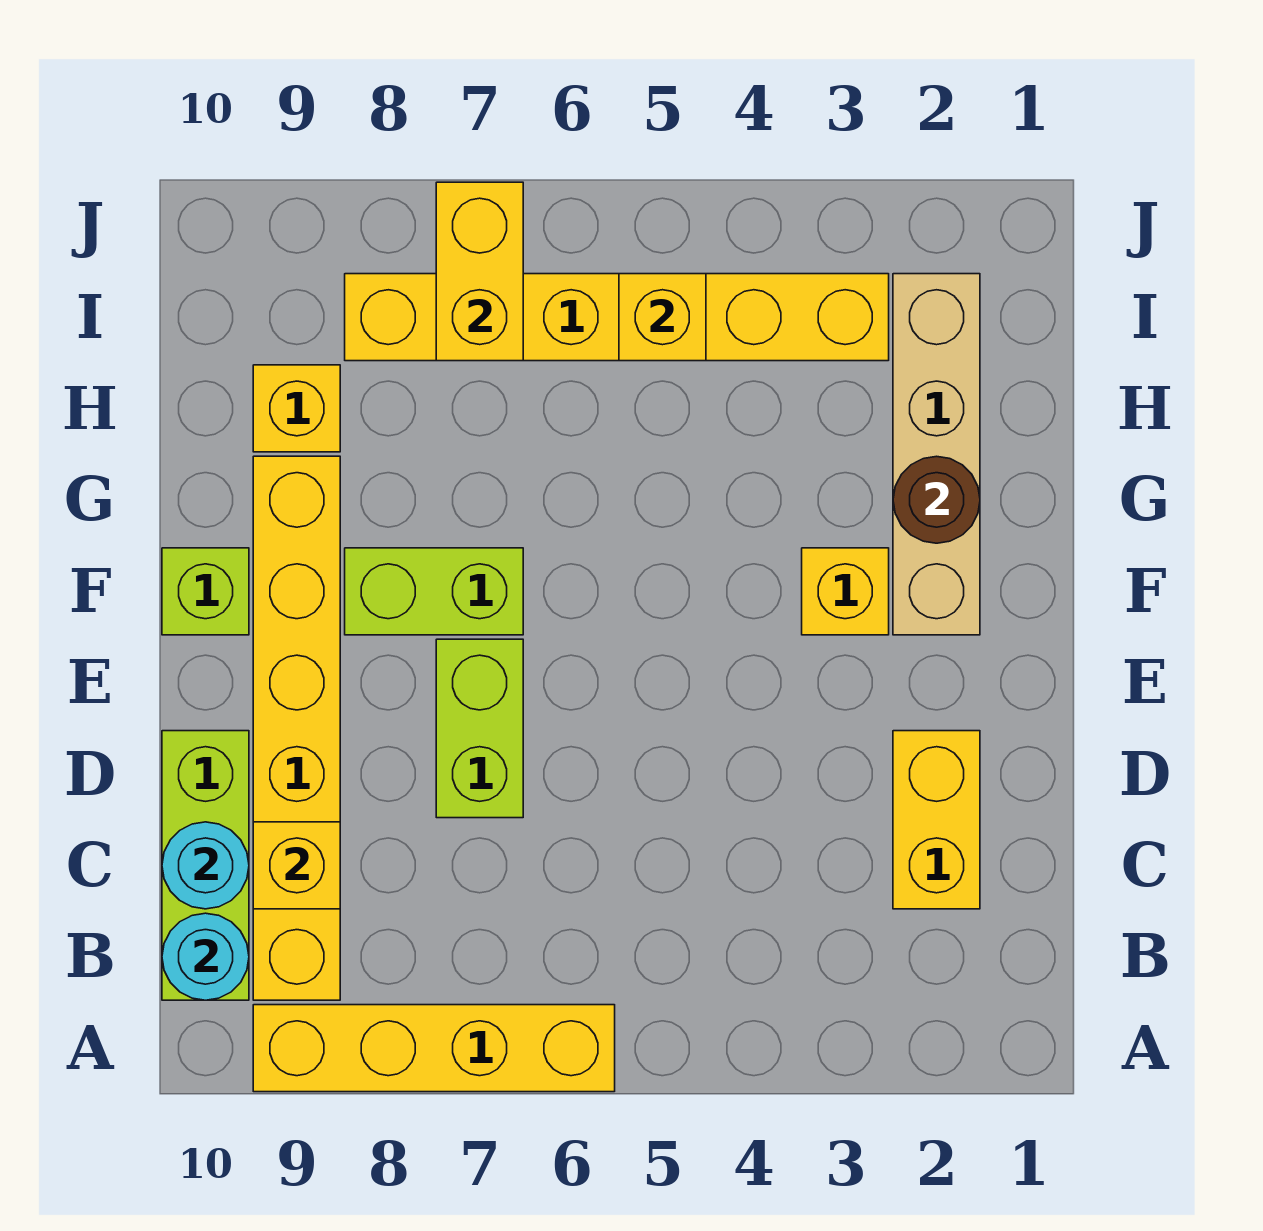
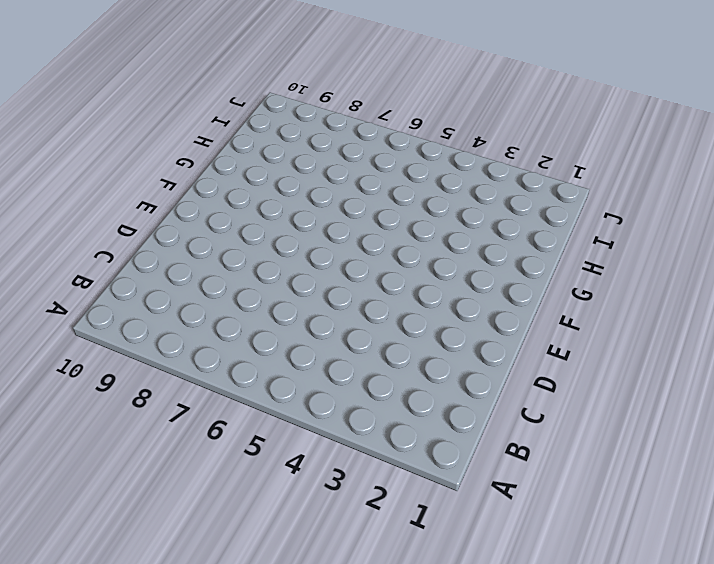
none -> yellow brick A6:A9 level 1
none -> yellow brick B9:G9 level 1
none -> lime brick B10:D10 level 1

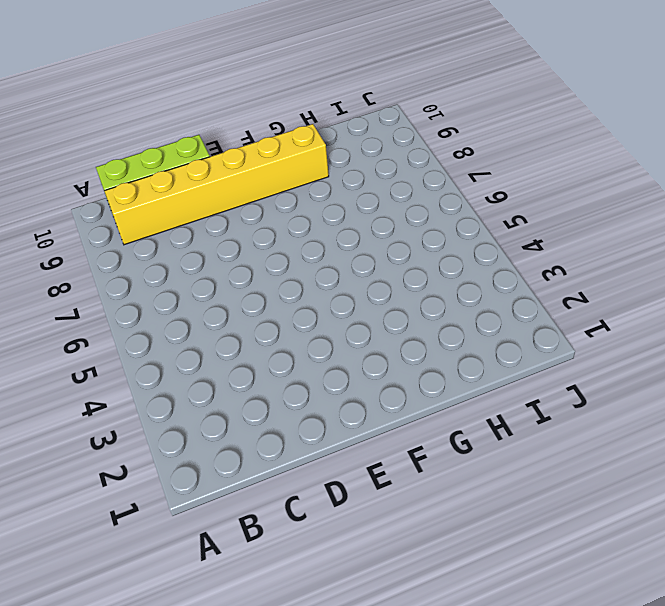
none -> yellow brick A6:A9 level 1
none -> yellow brick C2:D2 level 1
none -> lime brick D7:E7 level 1

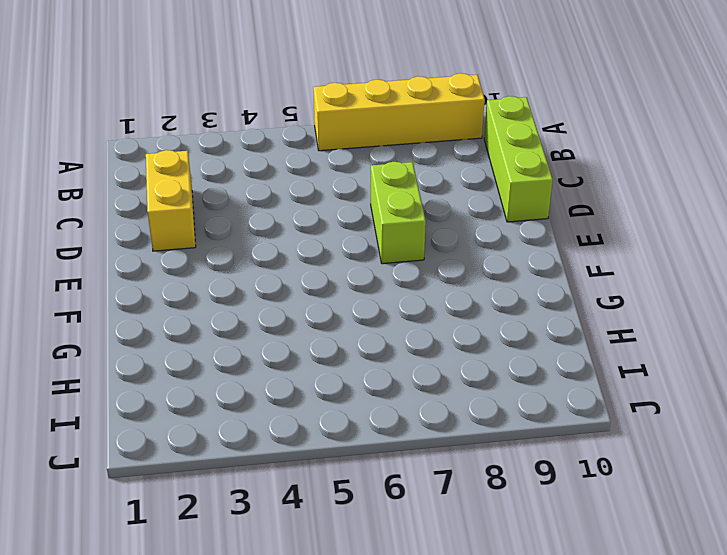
none -> yellow brick B9:G9 level 1
none -> tan brick F2:I2 level 1
none -> yellow brick F3 level 1

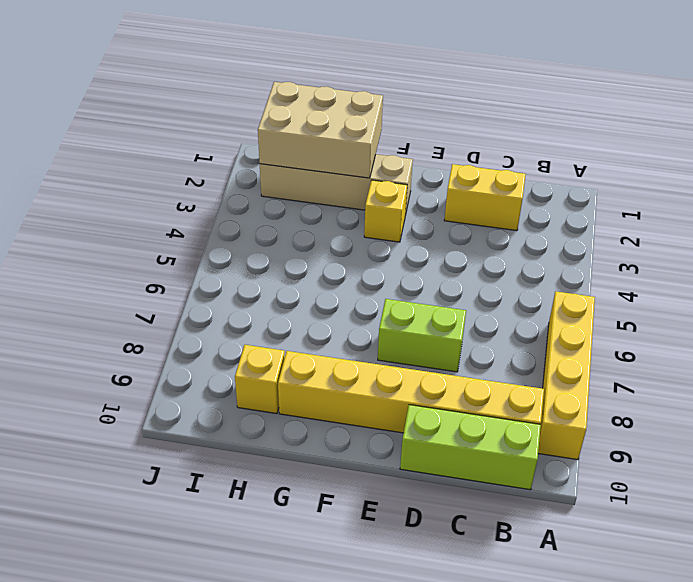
tan brick G1:I2 level 2 -> brown round brick G2 level 2
none -> lime brick F7:F8 level 1
none -> lime brick F10 level 1
none -> yellow brick I3:I8 level 1

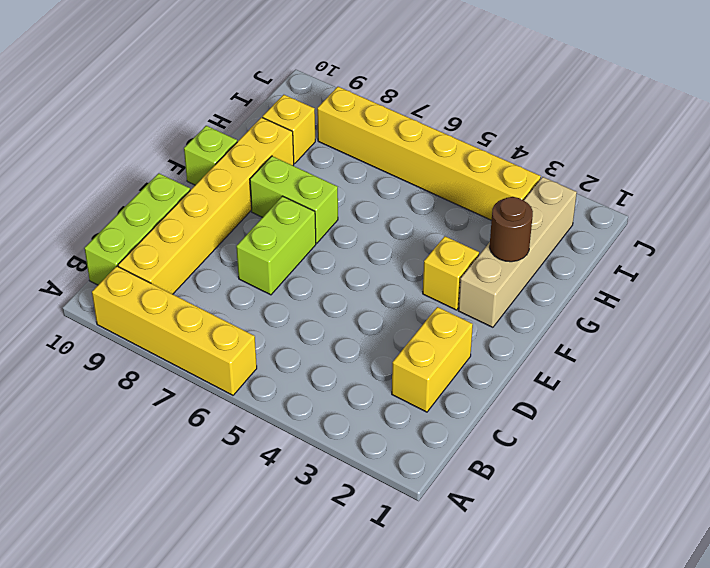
none -> cyan round brick B10 level 2
none -> yellow brick C9 level 2
none -> cyan round brick C10 level 2

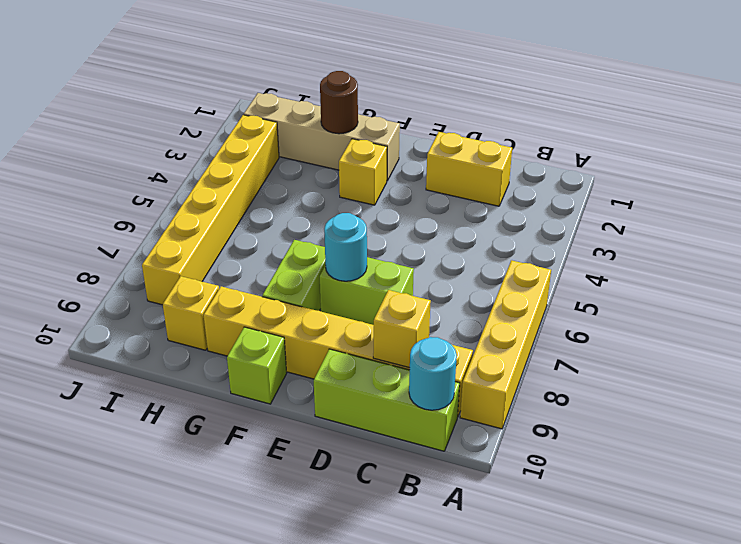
cyan round brick E7 level 2 -> cyan round brick C10 level 2
none -> yellow brick I5 level 2
none -> yellow brick I7:J7 level 2

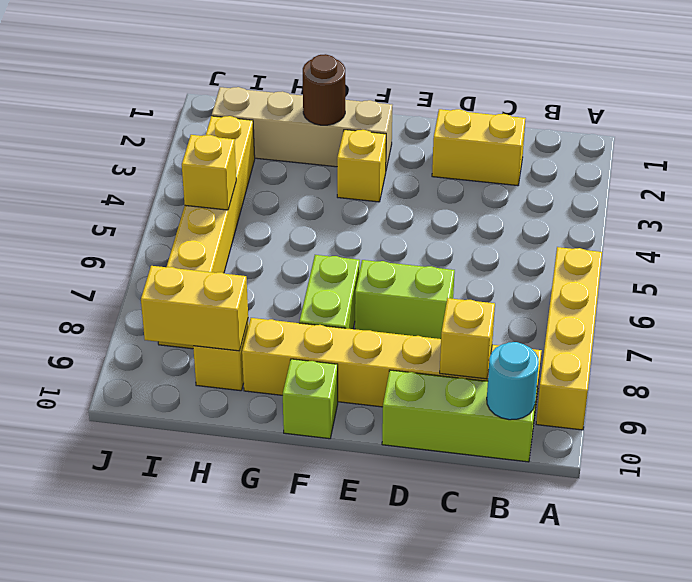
yellow brick H9:I9 level 2 -> yellow brick I7:J7 level 2
none -> cyan round brick C10 level 2

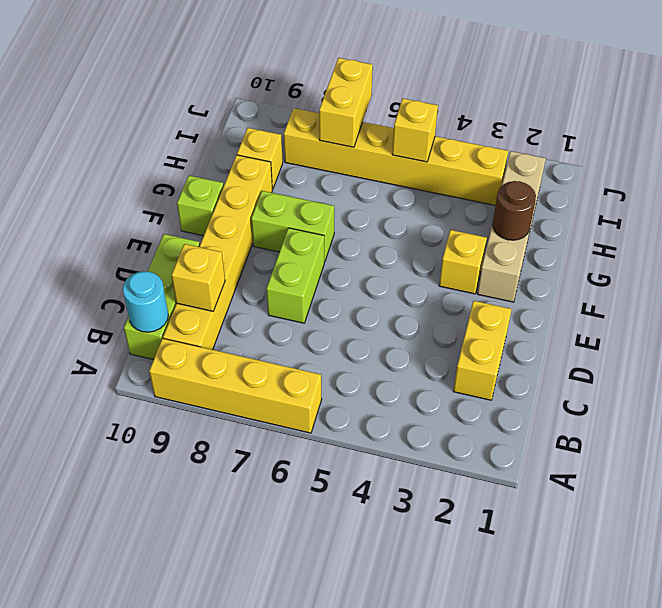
none -> cyan round brick C10 level 2

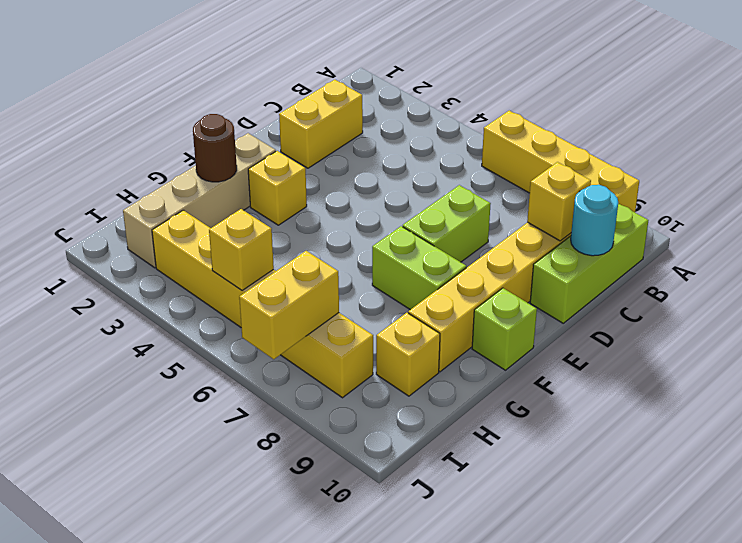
none -> cyan round brick B10 level 2

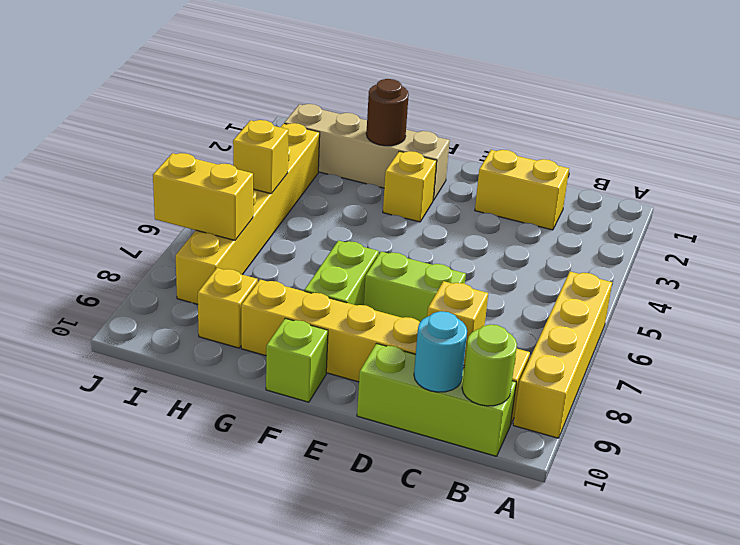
lime round brick B10 level 2 -> cyan round brick B10 level 2

